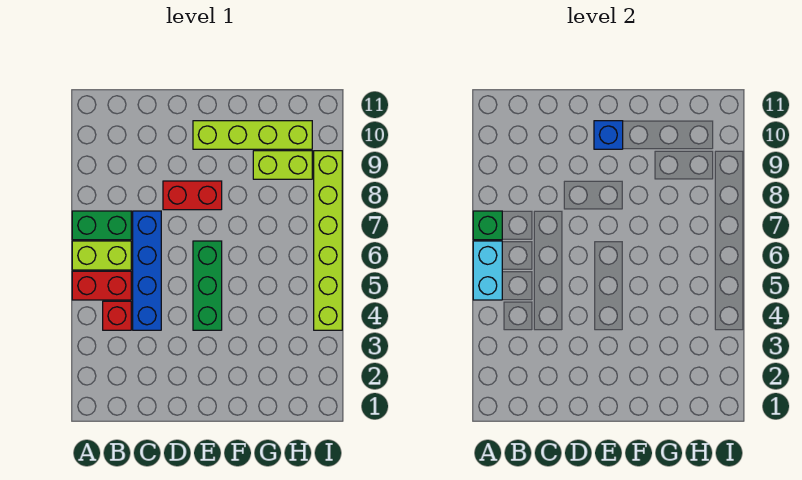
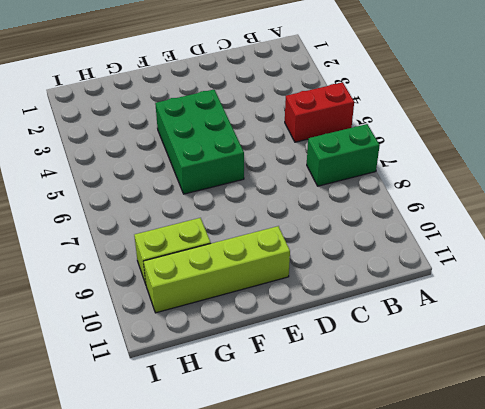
green brick E4:F6 level 1 -> green brick E4:E6 level 1
none -> lime brick A6:B6 level 1
none -> red brick B4 level 1
none -> blue brick C4:C7 level 1

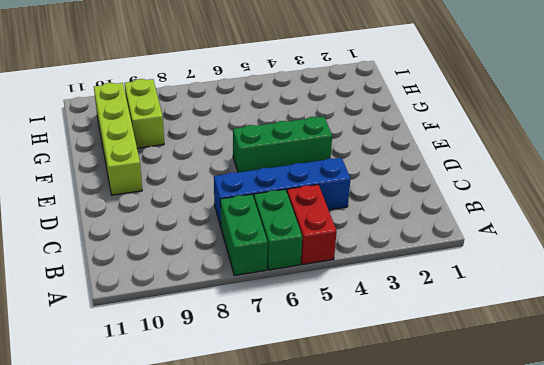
green brick A6:B6 level 1 -> lime brick A6:B6 level 1
none -> red brick B4 level 1
none -> red brick D8:E8 level 1
none -> lime brick I4:I9 level 1

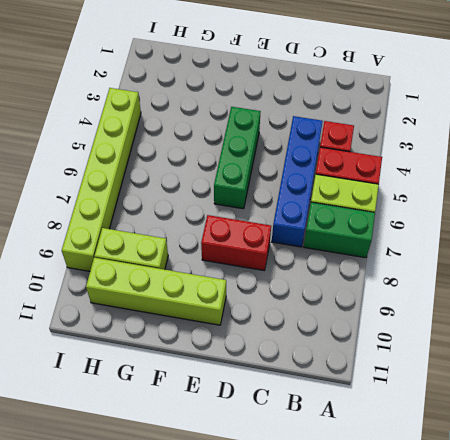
none -> cyan brick A5:A6 level 2
none -> green brick A7 level 2
none -> blue brick E10 level 2

